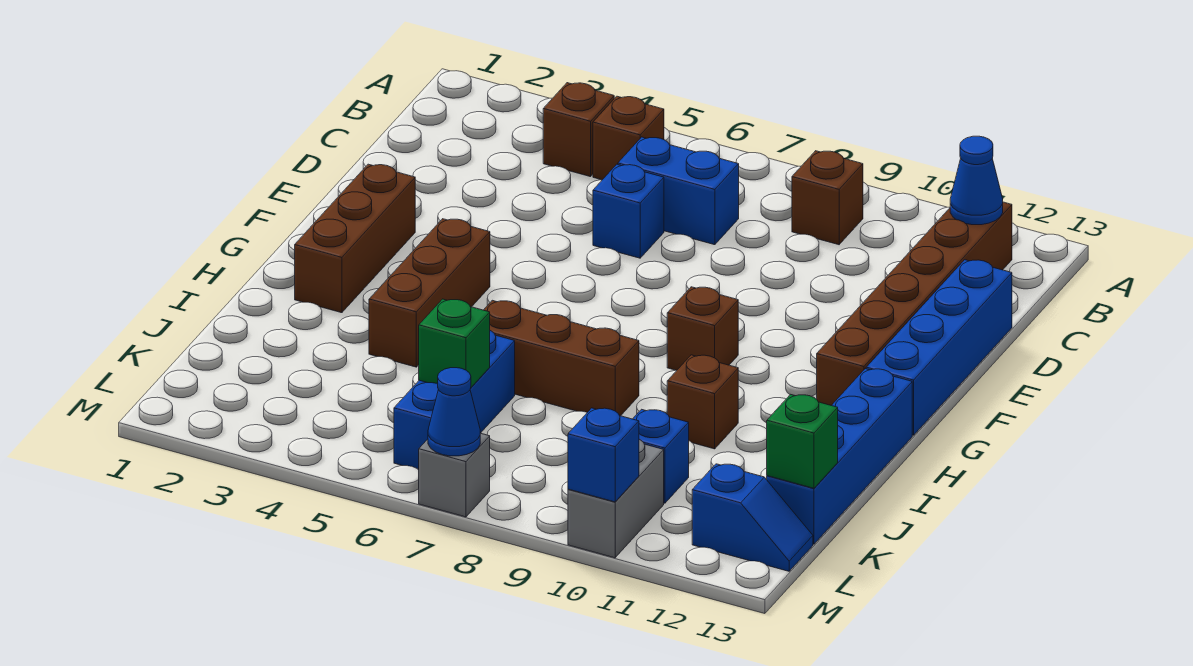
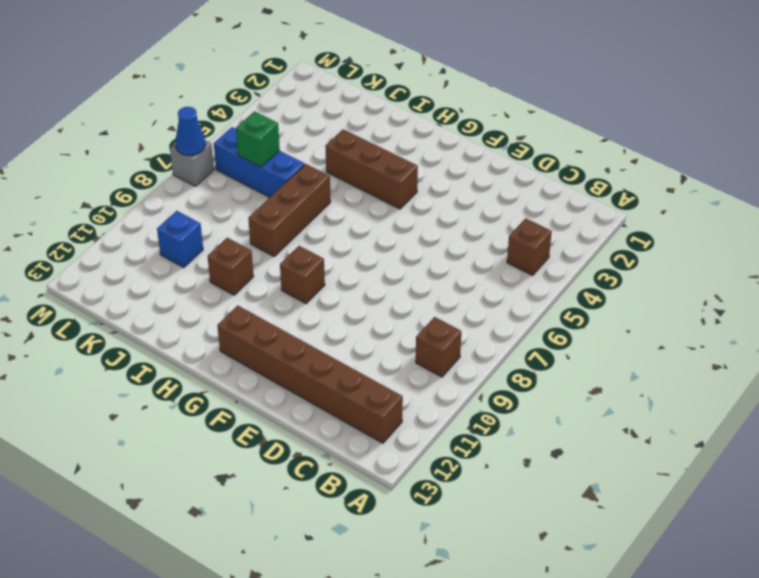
none -> brown brick B5 level 1
none -> blue brick C6:C7 level 1
none -> blue brick D6 level 1

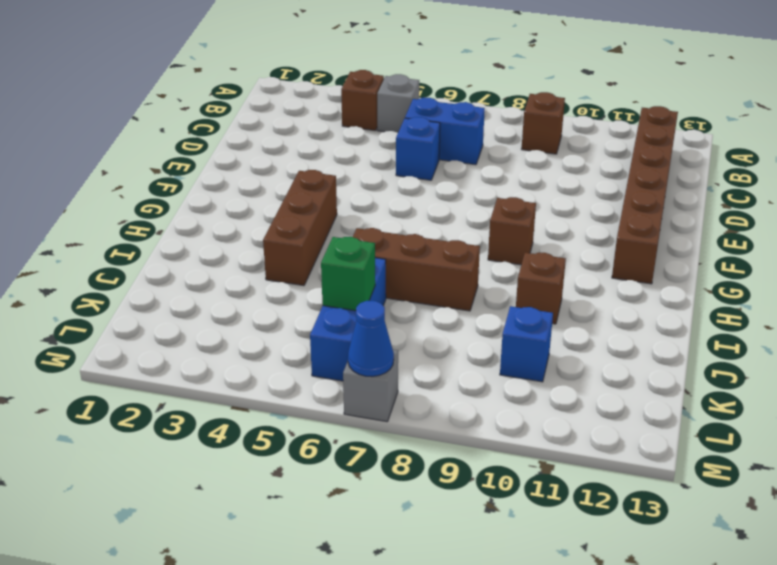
grey brick B5 level 1 -> brown brick B5 level 1
none -> blue brick D13:G13 level 1
none -> brown brick F2:H2 level 1
none -> blue brick H13:K13 level 1

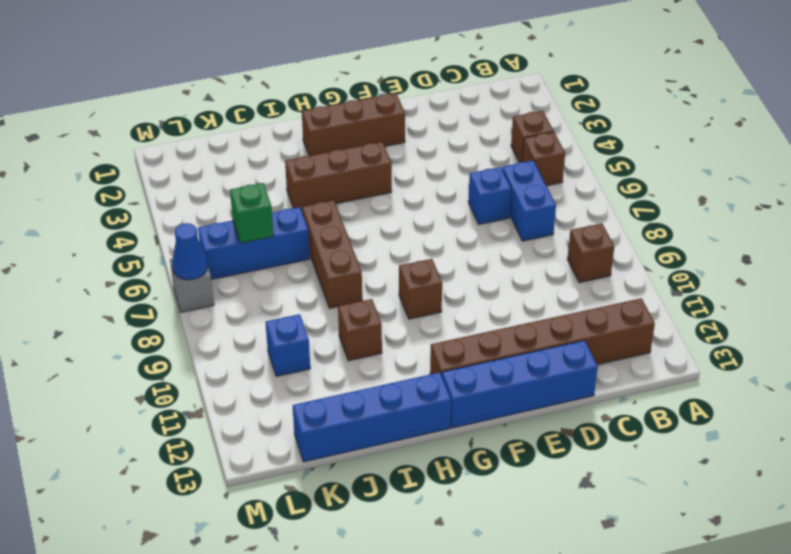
none -> grey brick L10:M10 level 1
none -> blue slope L12:L13 level 1 top 12
none -> blue cone B12 level 2

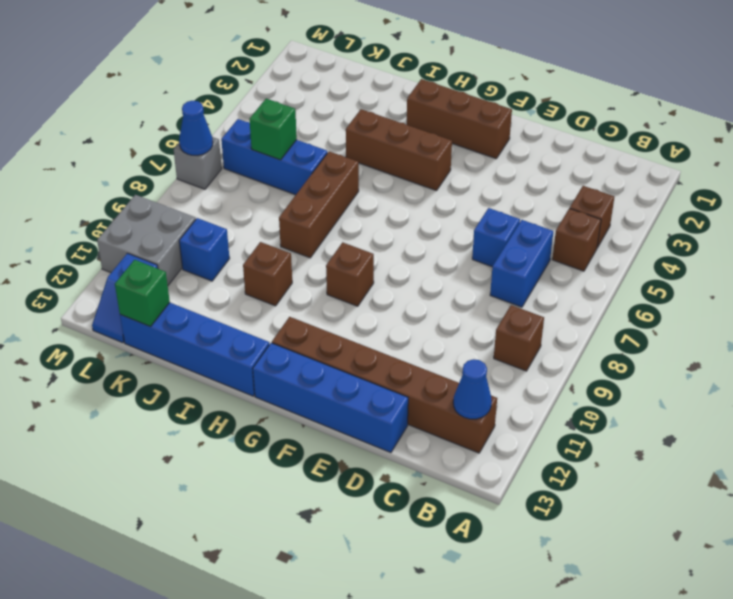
grey brick L10:M11 level 1 -> grey brick L10:M10 level 1
none -> blue brick M10 level 2

